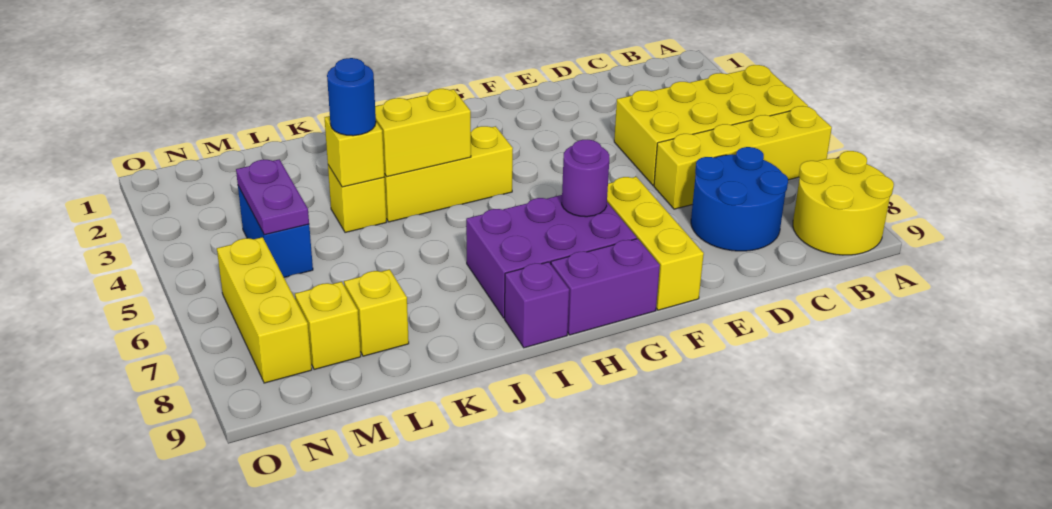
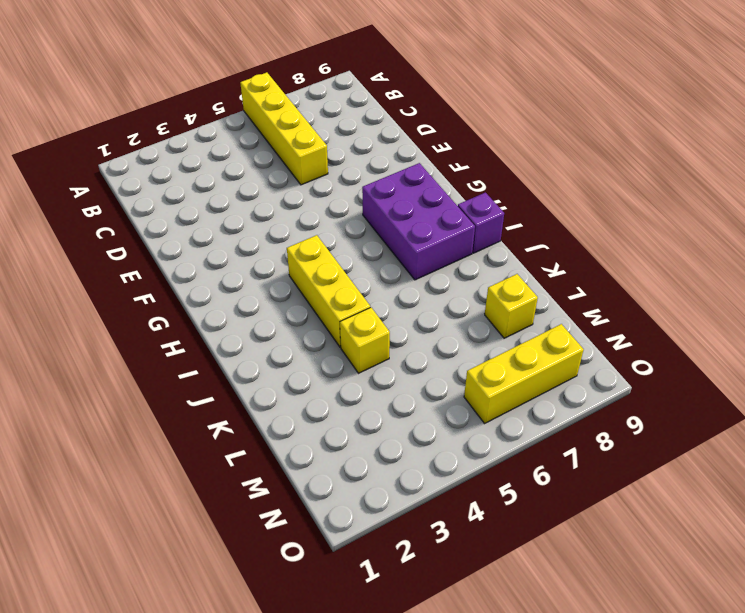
none -> yellow brick A4:D5 level 1
none -> yellow round brick A8:B9 level 1
none -> blue round brick C7:D8 level 1

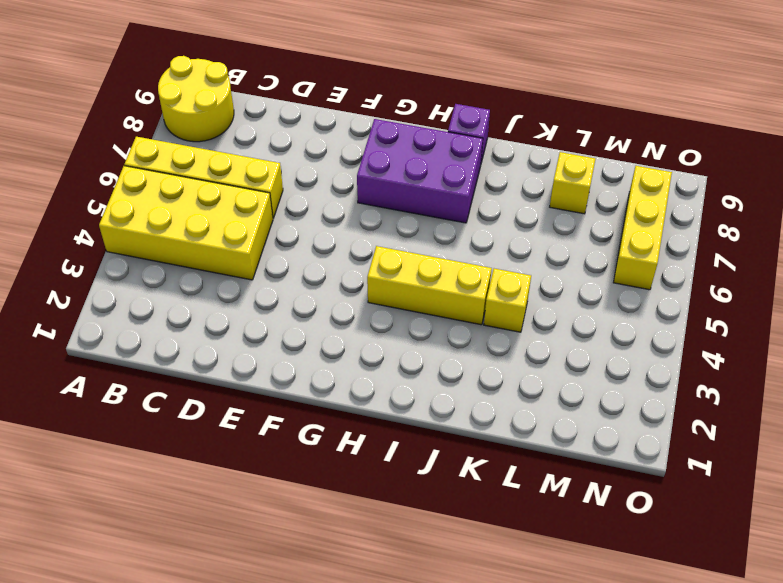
none -> blue round brick C7:D8 level 1
none -> yellow brick F7:F9 level 1
none -> purple brick G9:H9 level 1

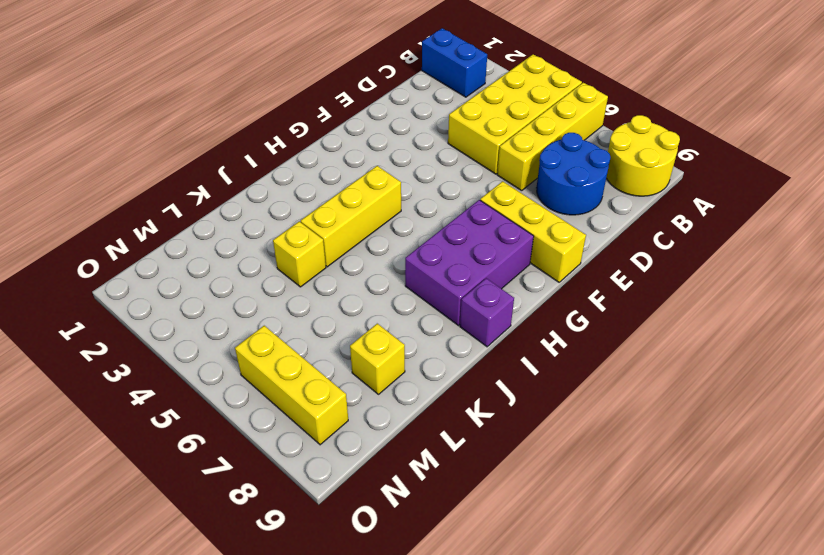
blue brick B1:B2 level 1 -> blue brick M4:M5 level 1
none -> purple brick G9:H9 level 1
none -> yellow brick M8 level 1
none -> purple round brick G7 level 2

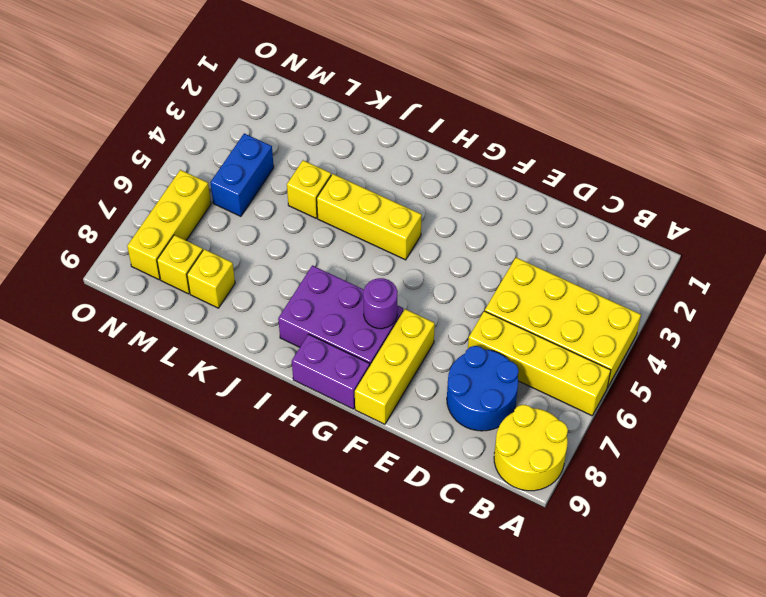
none -> purple brick I9 level 1
none -> yellow brick I4:J4 level 2
none -> yellow brick K4 level 2

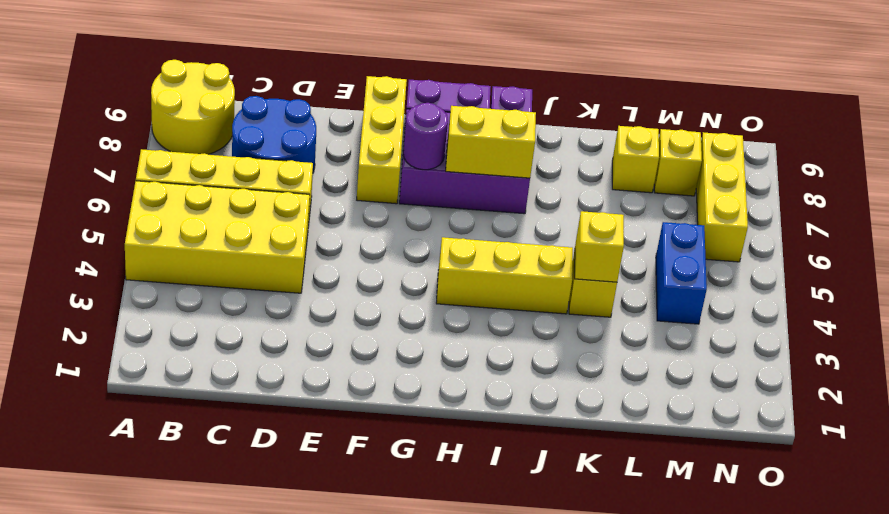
yellow brick H7:I7 level 2 -> yellow brick I4:J4 level 2
none -> purple plate M4:M5 level 2
none -> blue round brick K4 level 3

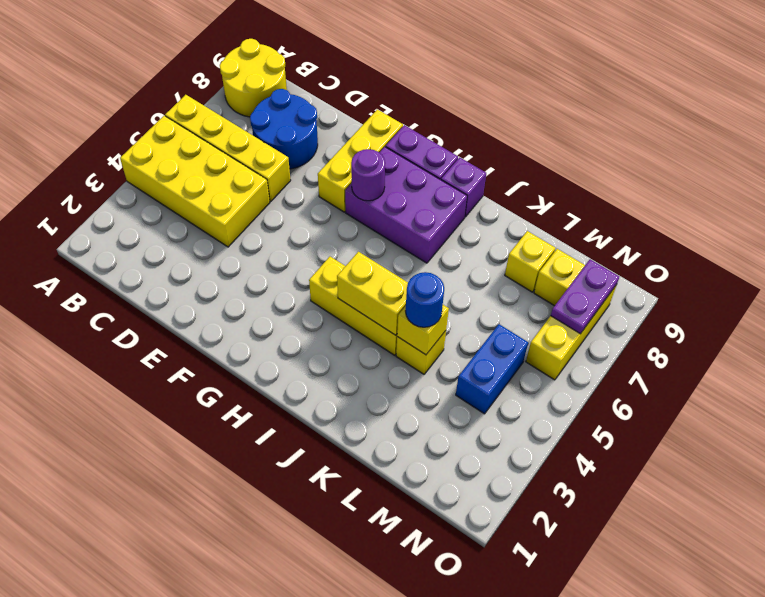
purple plate N7:N8 level 2 -> purple plate M4:M5 level 2

